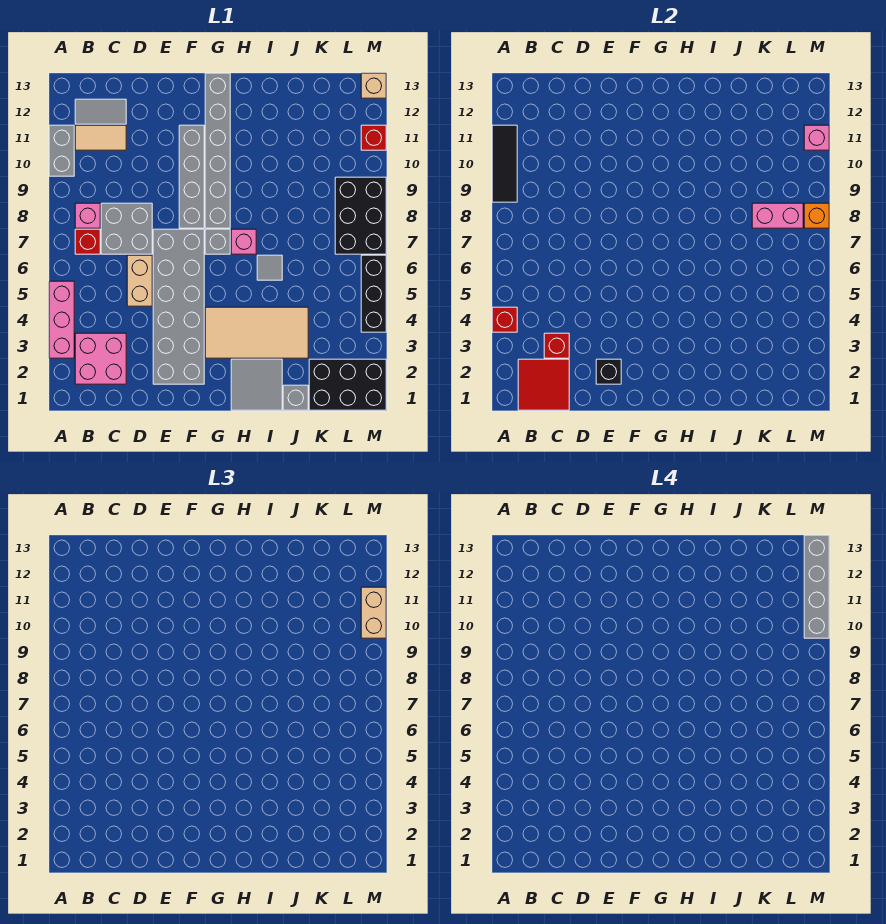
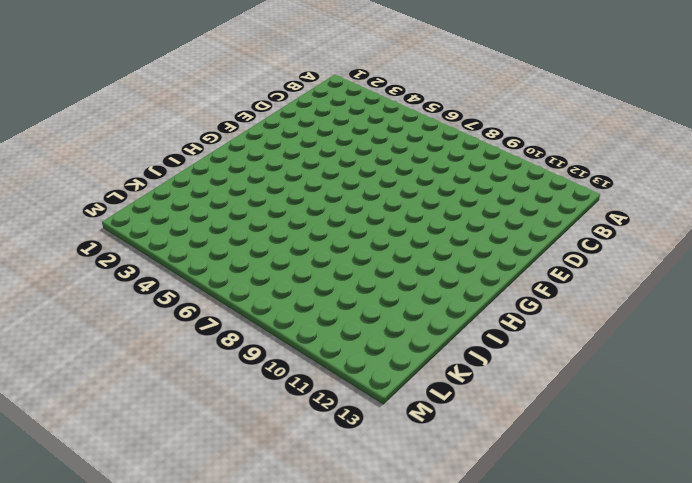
none -> pink brick A3:A5 level 1
none -> grey brick A10:A11 level 1
none -> pink brick B2:C3 level 1
none -> red brick B7 level 1

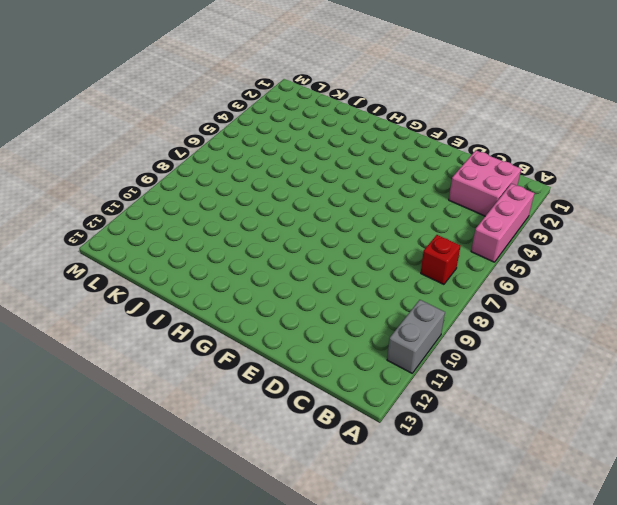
none -> pink brick B8 level 1
none -> tan tile B11:C11 level 1
none -> grey tile B12:C12 level 1
none -> grey brick C7:D8 level 1

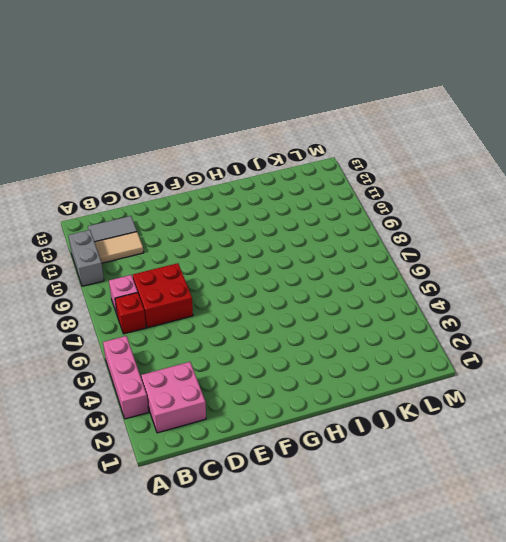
red brick C7:D8 level 1 -> grey brick C7:D8 level 1
none -> tan brick D5:D6 level 1
none -> grey brick E2:F7 level 1
none -> grey brick F8:F11 level 1
none -> tan tile G3:J4 level 1

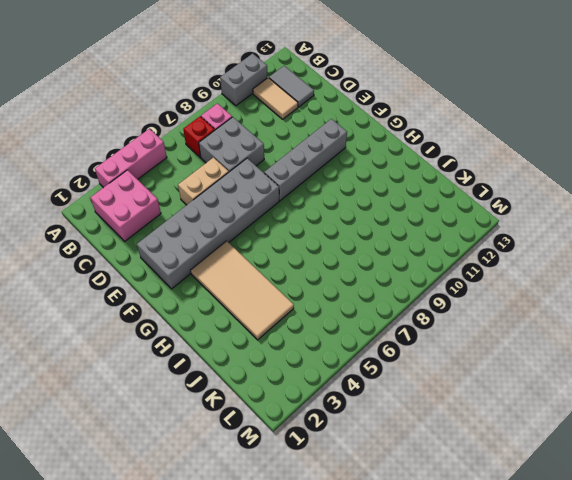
none -> grey brick G7 level 1
none -> grey brick G8:G13 level 1
none -> grey tile H1:I2 level 1
none -> pink brick H7 level 1

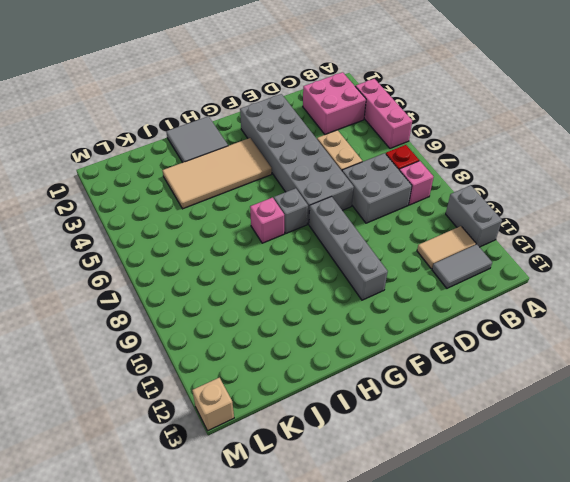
none -> grey brick G8:G13 level 1
none -> grey tile I6 level 1
none -> grey brick J1 level 1
none -> black brick K1:M2 level 1

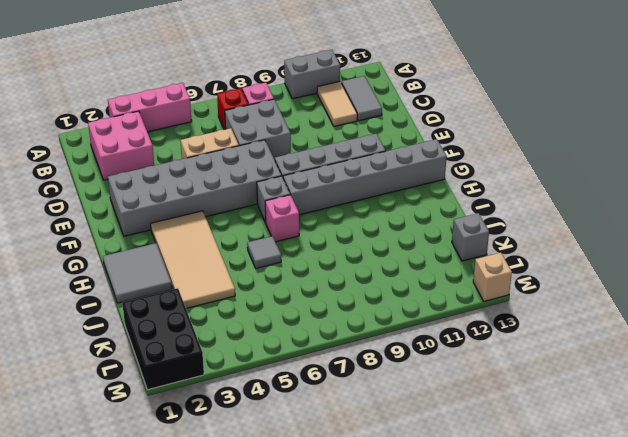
grey brick K13 level 1 -> grey brick J1 level 1
none -> black brick L7:M9 level 1
none -> black brick M4:M6 level 1
none -> red brick M11 level 1
none -> red brick A4 level 2

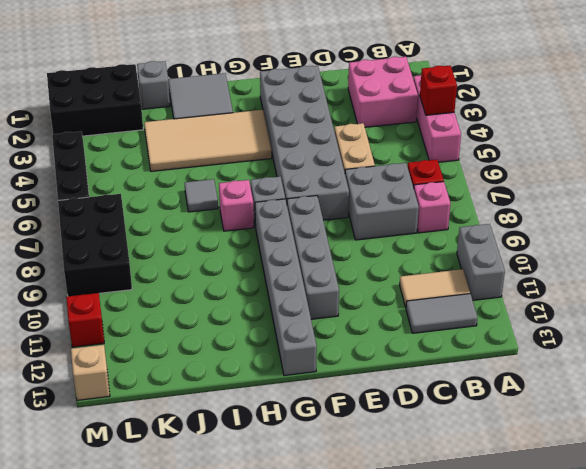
none -> black tile A9:A11 level 2
none -> red tile B1:C2 level 2
none -> red brick C3 level 2
none -> black brick E2 level 2

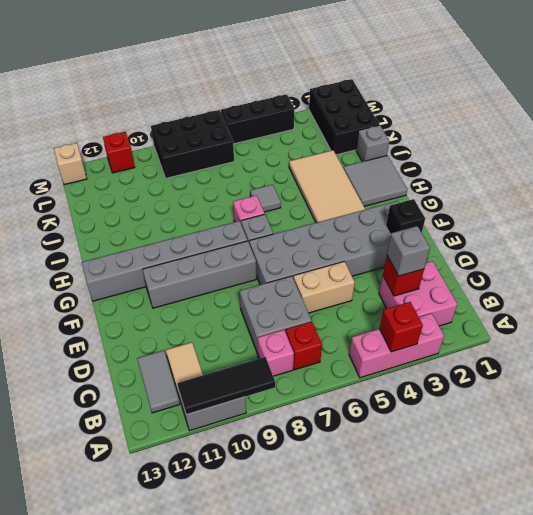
grey brick C3 level 3 -> none
none -> red tile B1:C2 level 2
none -> pink brick K8:L8 level 2
none -> orange brick M8 level 2
none -> pink brick M11 level 2

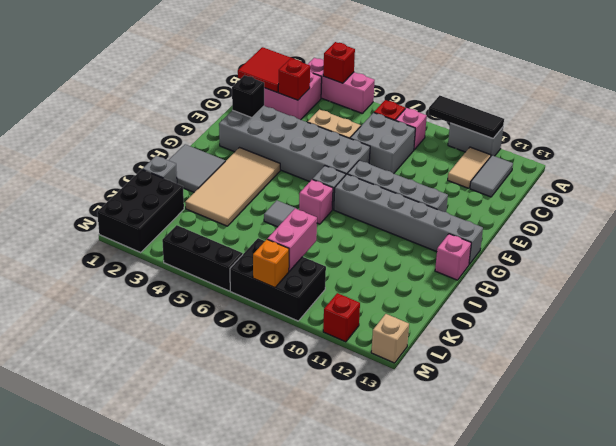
pink brick H13 level 1 -> pink brick M11 level 2
none -> tan brick M10:M11 level 3
none -> grey brick M10:M13 level 4

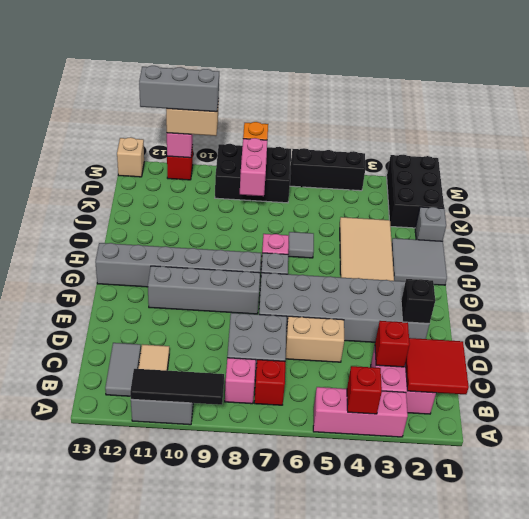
grey brick M10:M12 level 4 -> grey brick M10:M13 level 4

